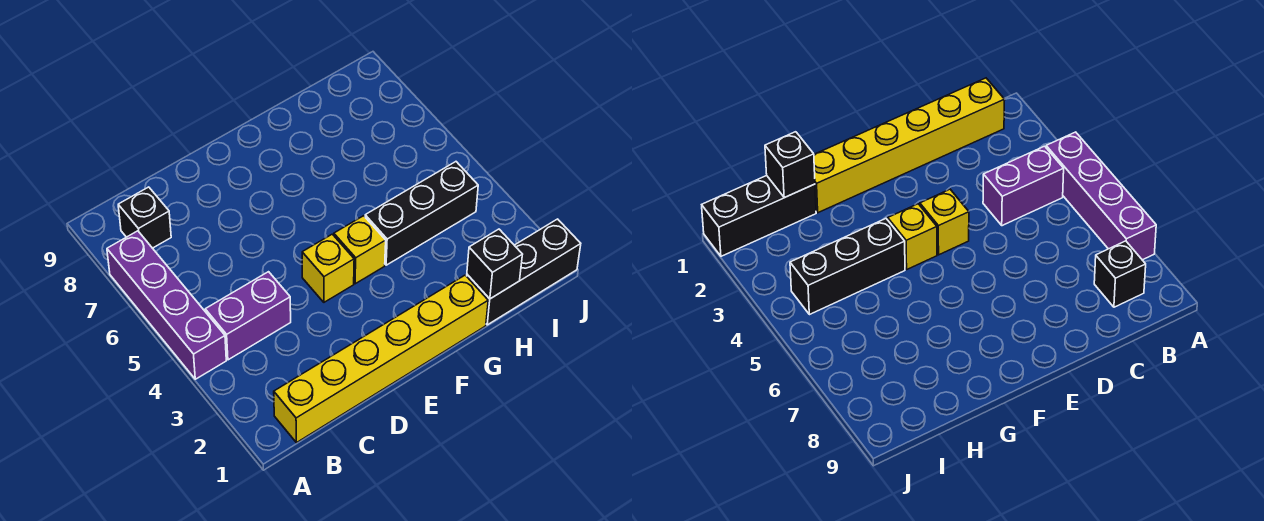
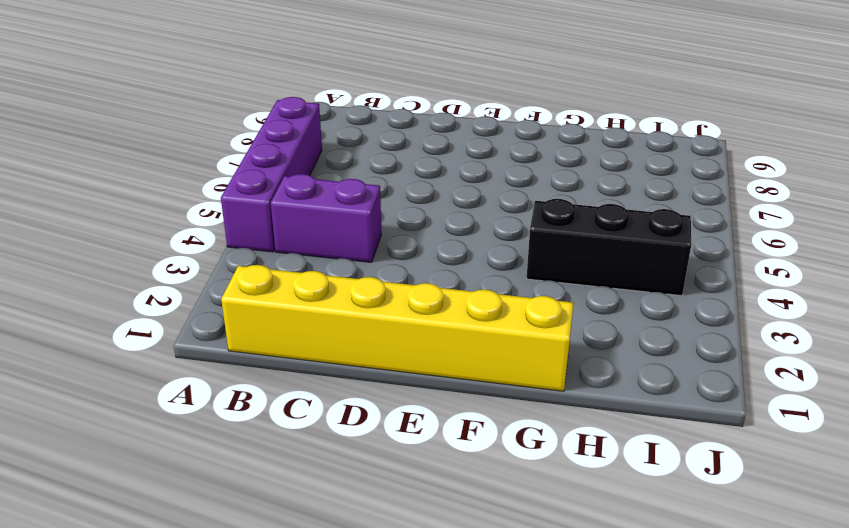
none -> black brick B8 level 1
none -> yellow brick E4 level 1

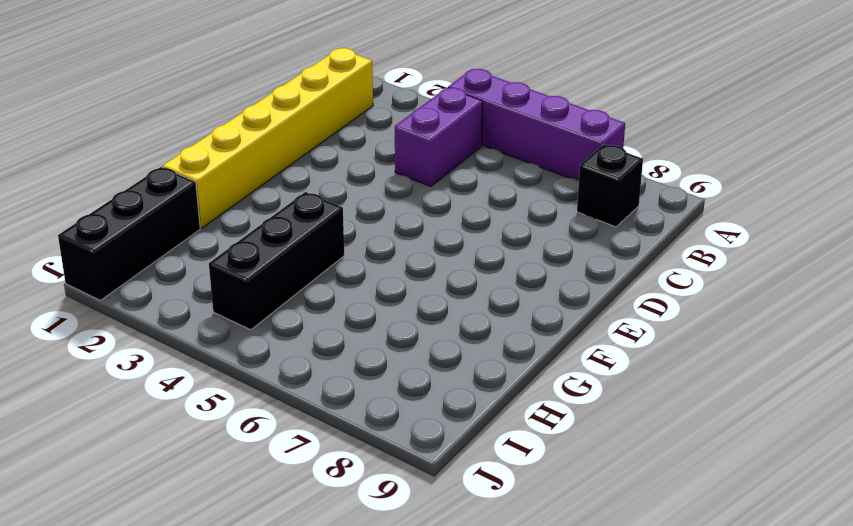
none -> yellow brick E4 level 1
none -> yellow brick F4 level 1

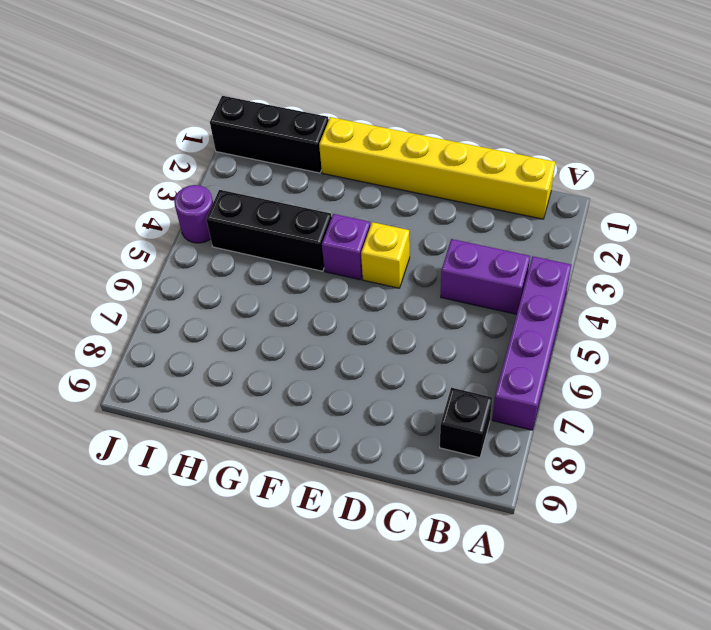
purple brick F4 level 1 -> yellow brick F4 level 1
purple round brick J4 level 1 -> none
none -> black brick H1 level 2

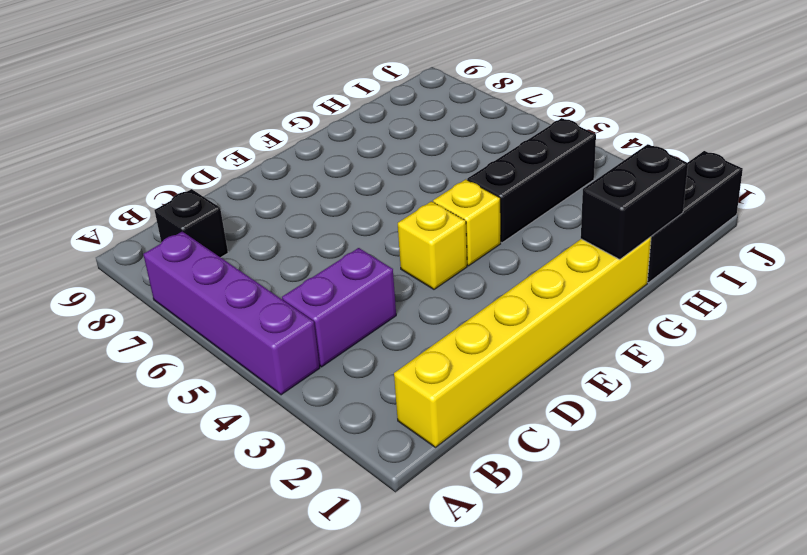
black brick G1:H1 level 2 -> black brick H1 level 2

